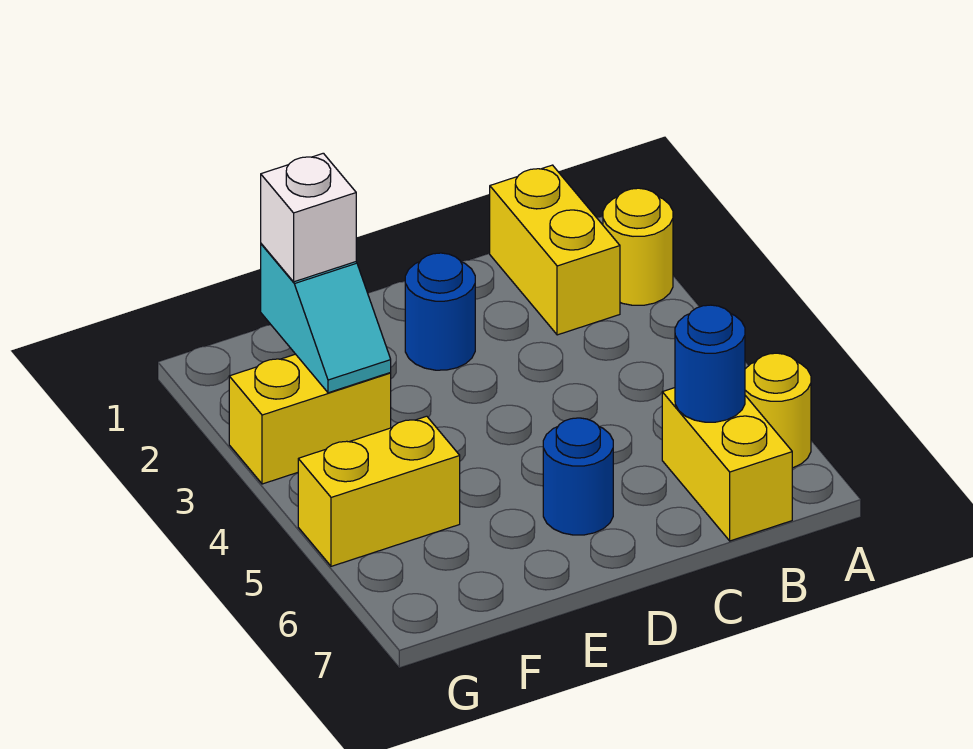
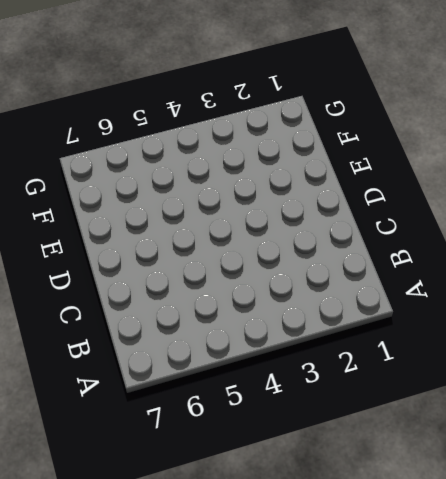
none -> yellow round brick A2 level 1
none -> yellow round brick A6 level 1

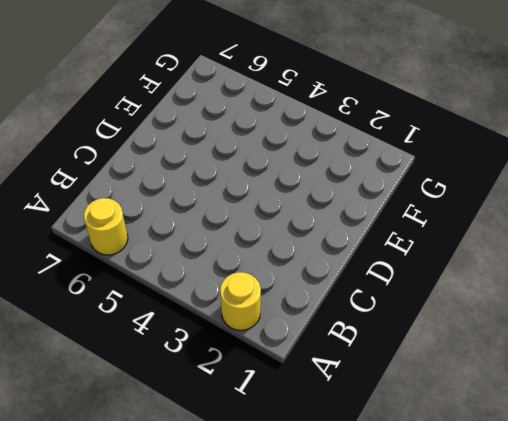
none -> yellow brick B1:B2 level 1
none -> yellow brick B6:B7 level 1

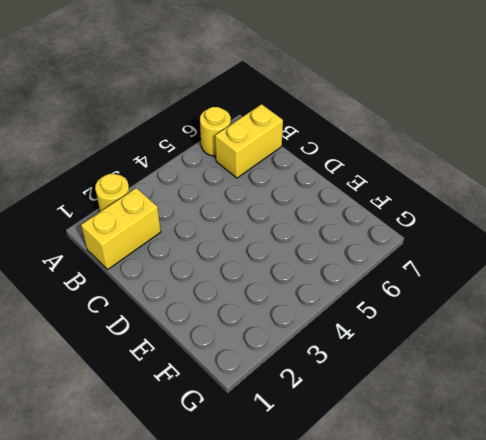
none -> blue round brick D2 level 1
none -> blue round brick D6 level 1

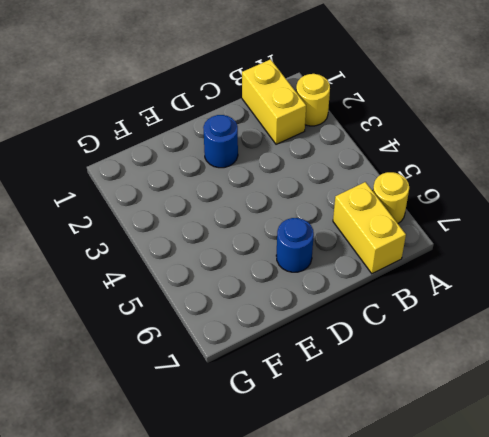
none -> yellow brick F3:G3 level 1
none -> yellow brick F5:G5 level 1

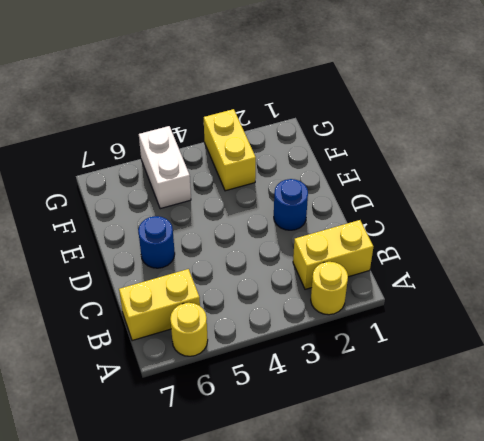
white brick F5:G5 level 1 -> yellow brick F5:G5 level 1
none -> blue round brick B6 level 2
none -> cyan slope F2:F3 level 2 top 2

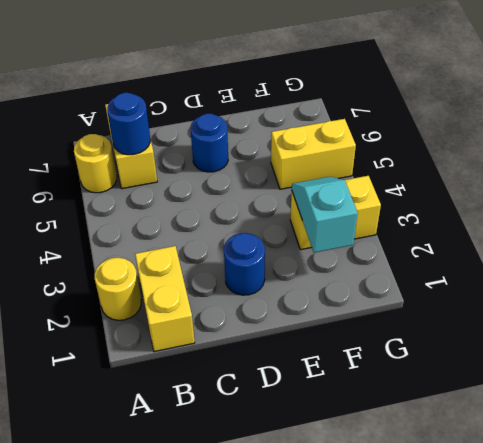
none -> white brick F2 level 3

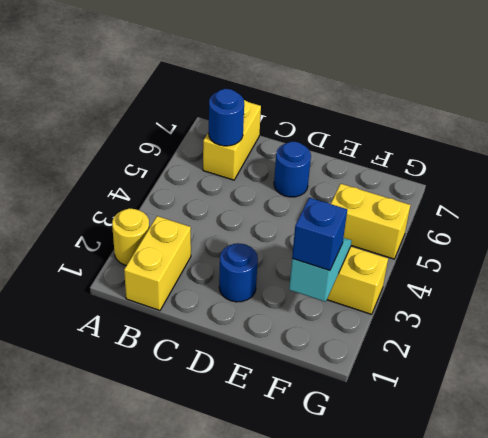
blue brick F2 level 3 -> white brick F2 level 3
none -> yellow round brick A6 level 1

